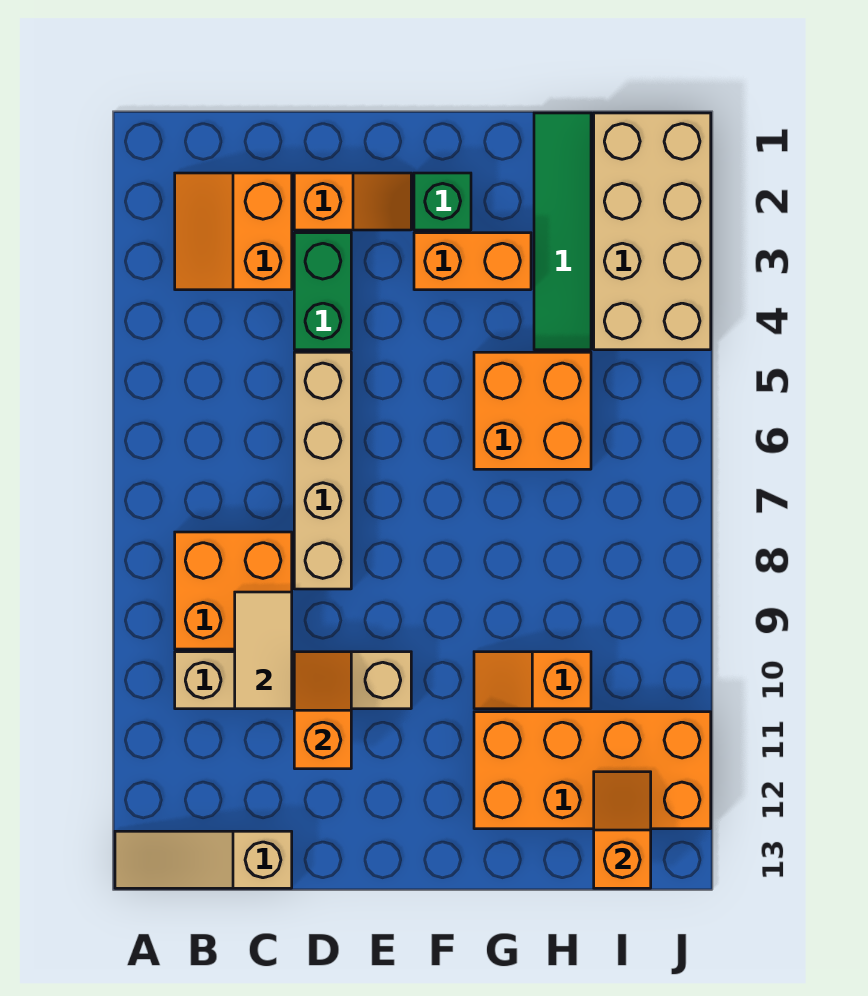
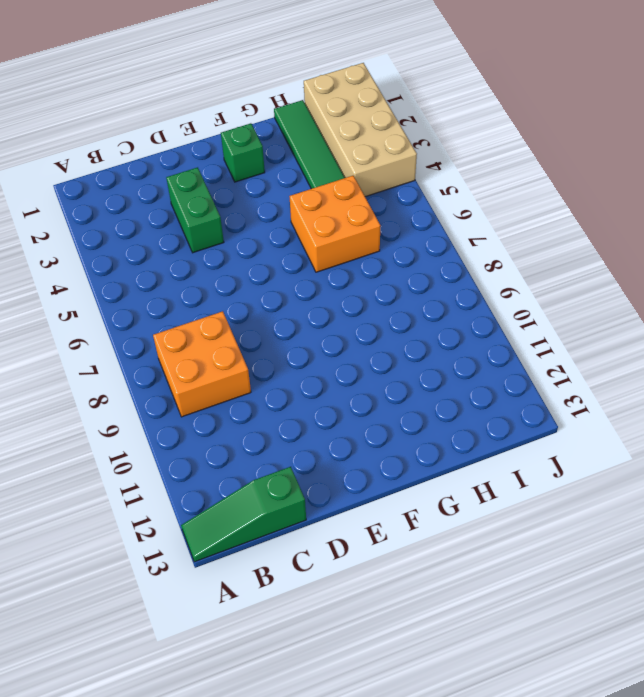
green slope A13:C13 level 1 top C -> tan slope A13:C13 level 1 top C
none -> orange slope B2:C3 level 1 top C
none -> tan brick B10:E10 level 1
none -> orange slope D2:E2 level 1 top D

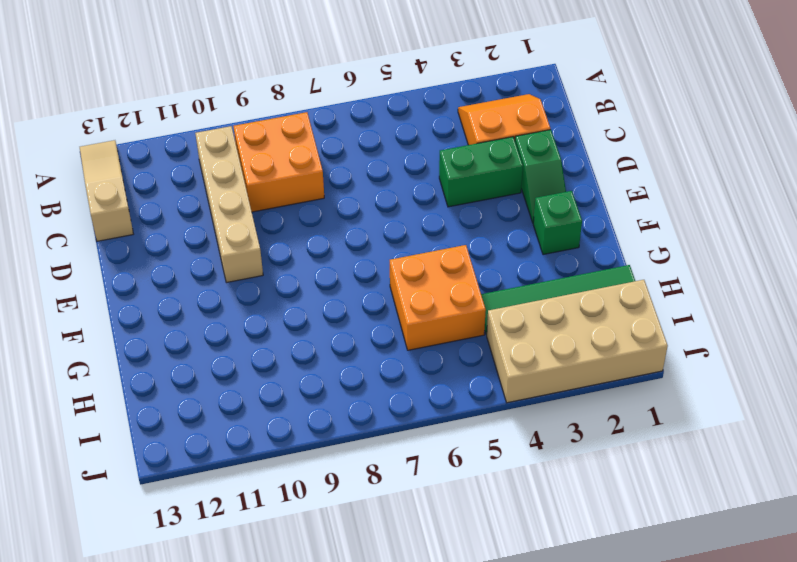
green slope D2:E2 level 1 top D -> orange slope D2:E2 level 1 top D
none -> tan brick D5:D8 level 1
none -> orange brick F3:G3 level 1
none -> orange slope G10:H10 level 1 top H

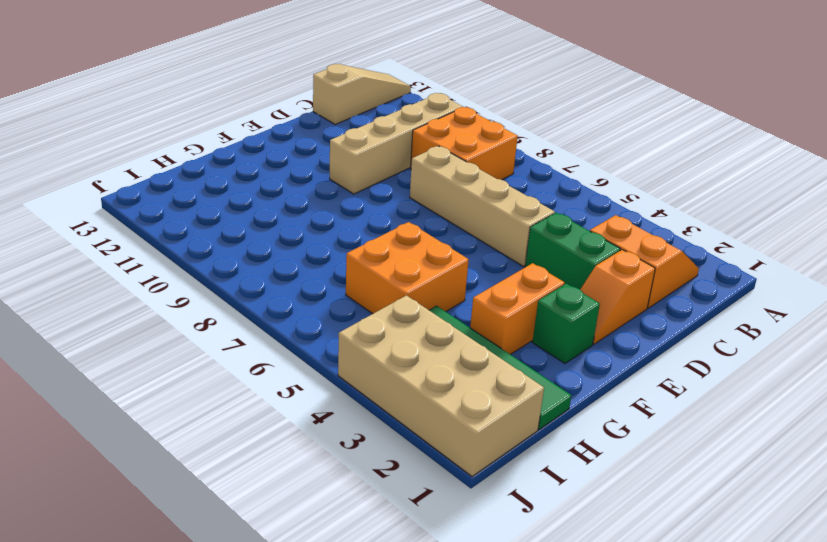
none -> orange slope G10:H10 level 1 top H
none -> orange brick G11:J12 level 1
none -> tan tile C9:C10 level 2

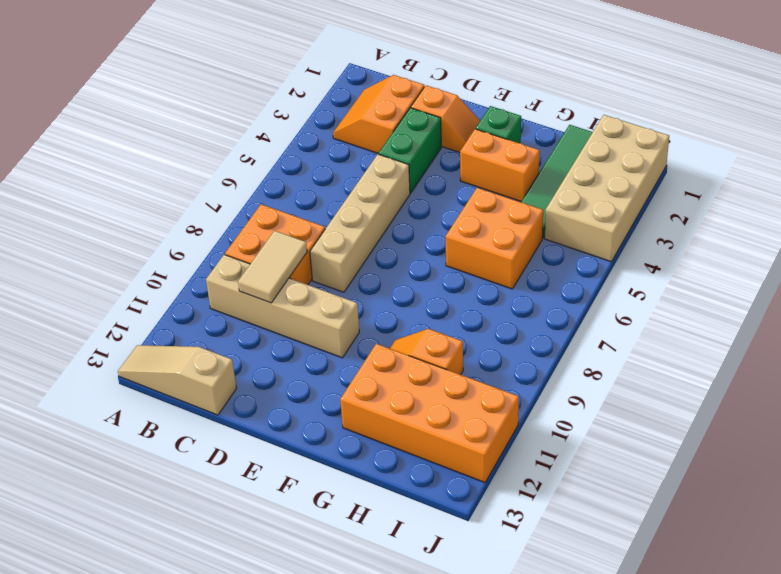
none -> orange slope D10:D11 level 2 top 11
none -> orange slope I12:I13 level 2 top 13

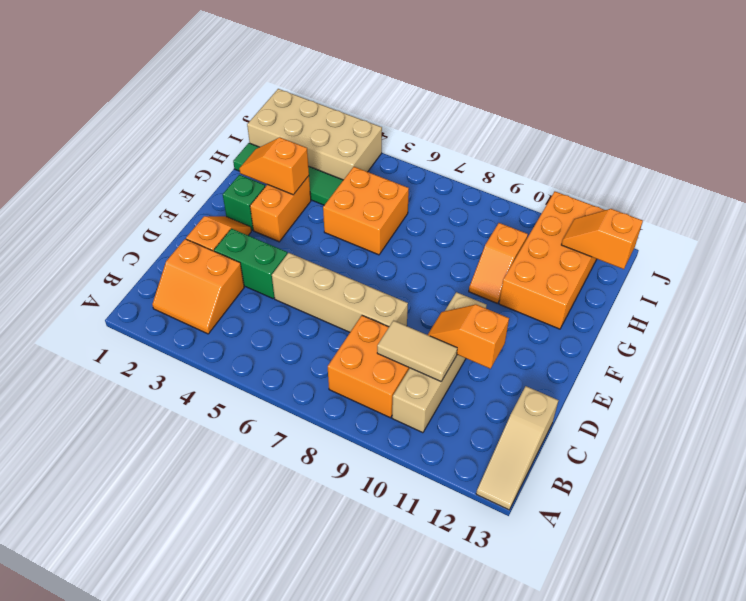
orange slope G2:G3 level 2 top 3 -> none

